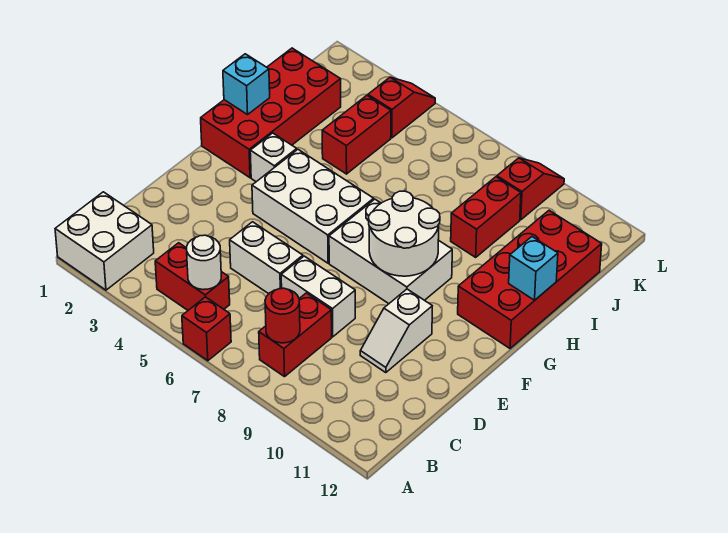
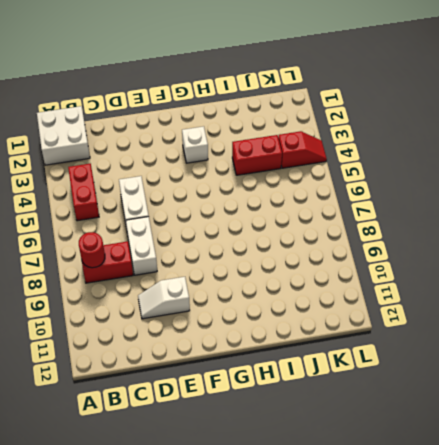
none -> red brick A6 level 1
none -> white brick F4:G6 level 1
none -> white brick F7:G9 level 1

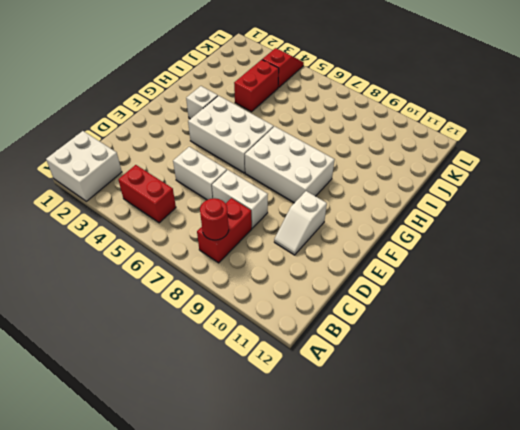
none -> red brick A6 level 1
none -> red brick G1:J2 level 1
none -> red brick G11:J12 level 1

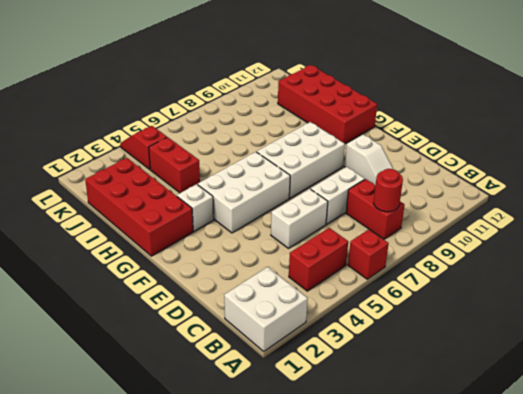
none -> red brick I9:J9 level 1
none -> red slope K9:L9 level 1 top K
none -> white round brick B5 level 2

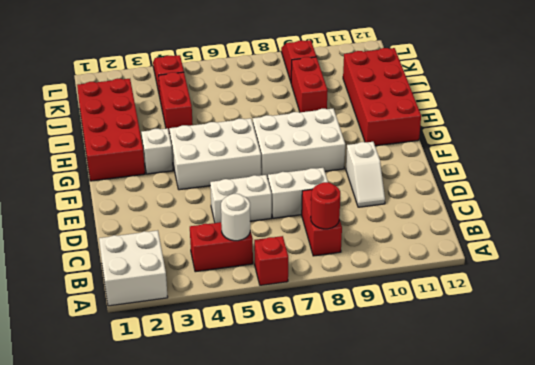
none -> white round brick F8:G9 level 2
none -> cyan brick H1 level 2
none -> cyan brick H12 level 2

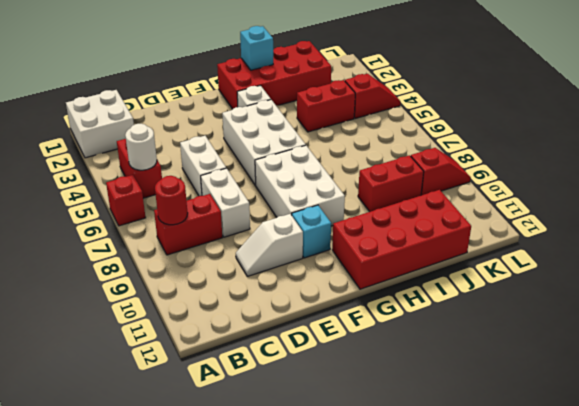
cyan brick F10 level 1 -> cyan brick H12 level 2
none -> white round brick F8:G9 level 2

